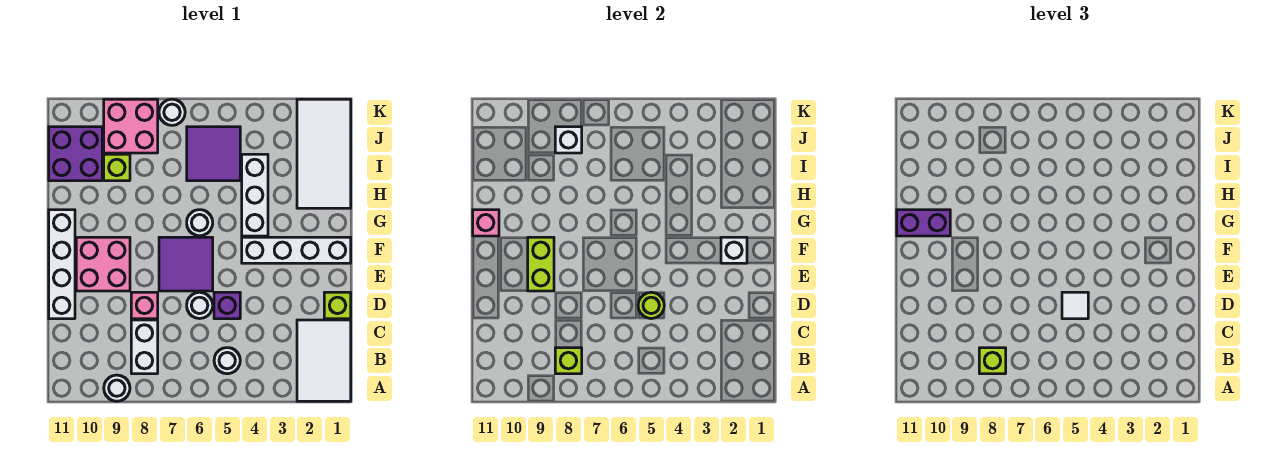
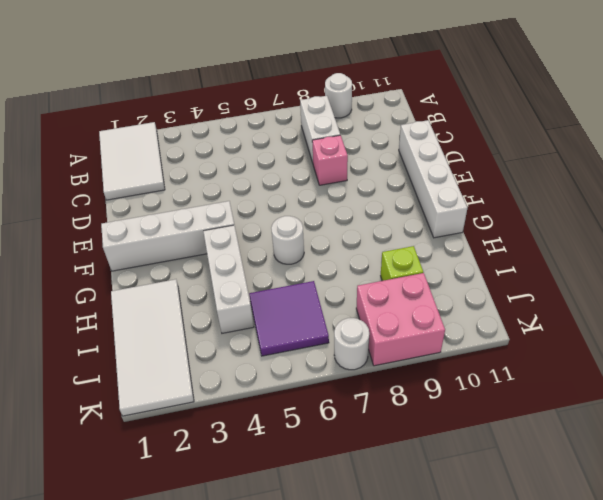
none -> white round brick B5 level 1
none -> lime brick D1 level 1
none -> purple brick D5 level 1

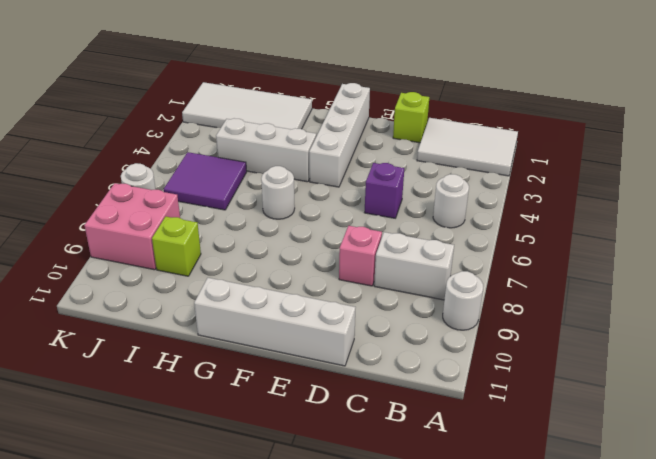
none -> white round brick D6 level 1
none -> purple tile E6:F7 level 1
none -> pink brick E9:F10 level 1

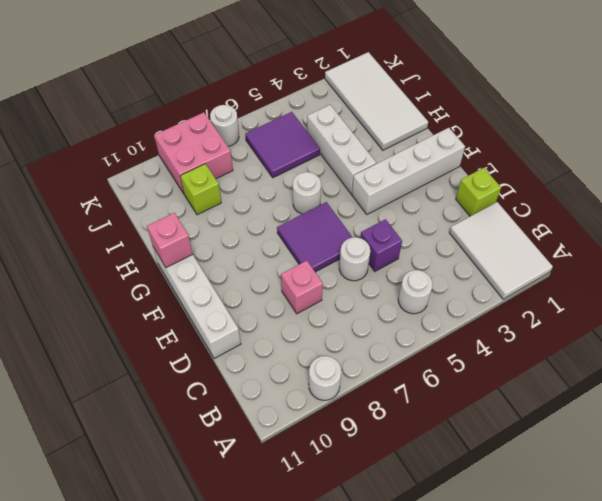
none -> white brick B8:C8 level 1
none -> pink brick E9:F10 level 1
none -> purple brick I10:J11 level 1

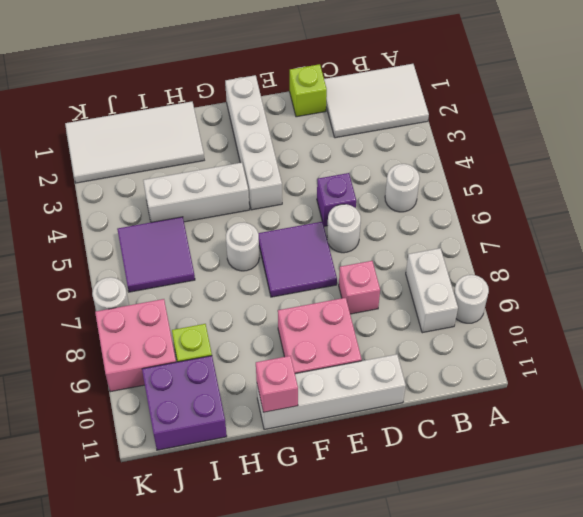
white brick B8:B9 level 1 -> white brick B8:C8 level 1
none -> lime brick B8 level 2
none -> lime round brick D5 level 2
none -> lime brick E9:F9 level 2

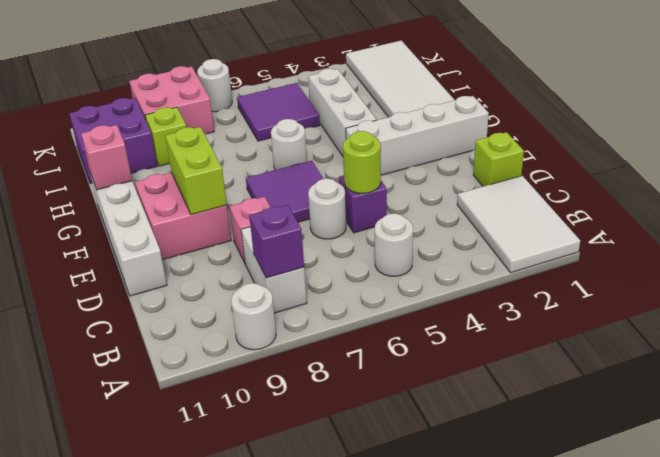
purple brick B8 level 2 -> lime brick B8 level 2
none -> white brick F2 level 2
none -> white brick J8 level 2
none -> lime brick B8 level 3

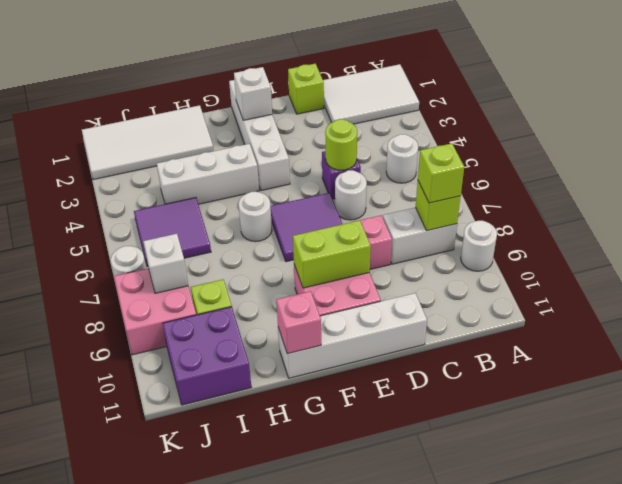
none -> white tile D5 level 3
none -> purple brick G10:G11 level 3

